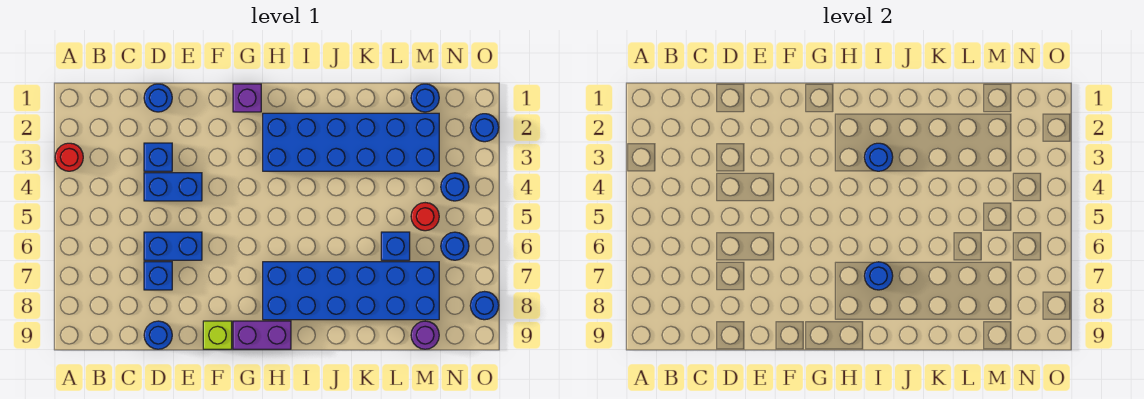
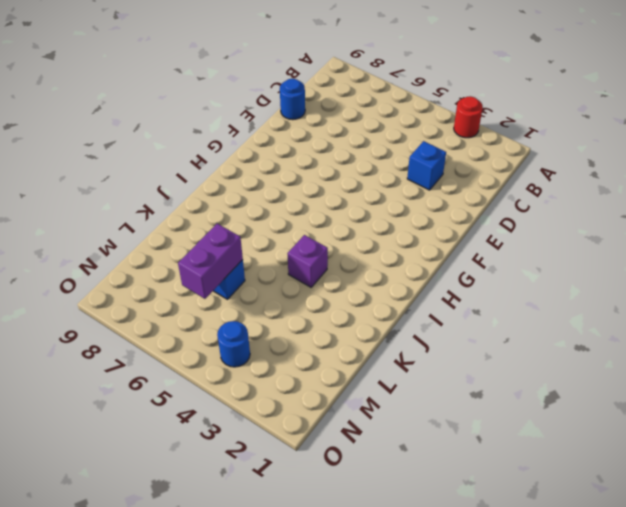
purple brick J4 level 1 -> purple brick G1 level 1
purple brick L6:M6 level 2 -> purple brick G9:H9 level 1
none -> blue round brick D1 level 1
none -> blue brick D4:E4 level 1
none -> blue brick D6:E6 level 1

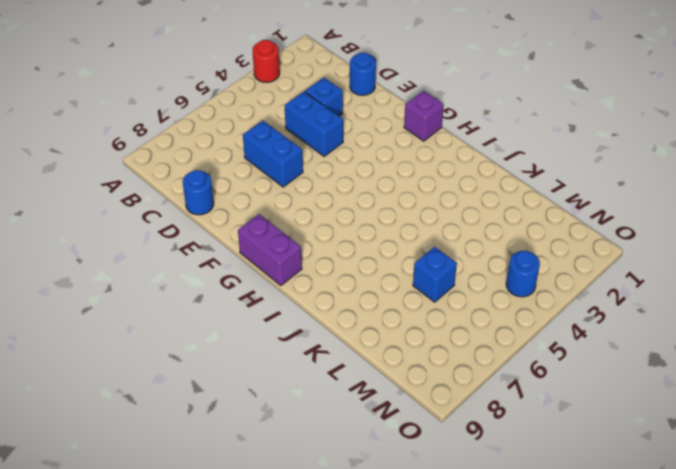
none -> blue brick D7 level 1
none -> lime brick F9 level 1
none -> blue brick H2:M3 level 1

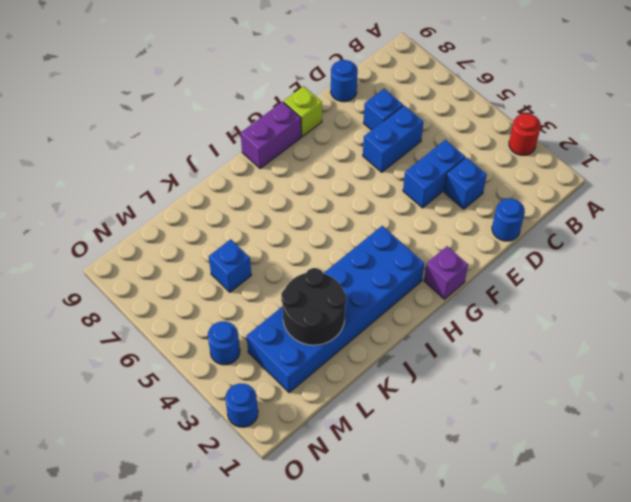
black round brick K2:L3 level 2 -> none
none -> blue brick H7:M8 level 1
none -> blue round brick M1 level 1
none -> red round brick M5 level 1

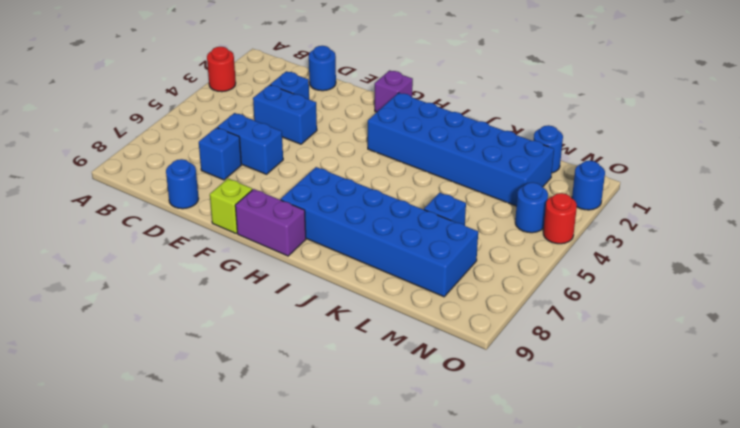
red round brick O4 level 1 -> red round brick M5 level 1
none -> purple round brick M9 level 1
none -> blue round brick N6 level 1
none -> blue round brick O8 level 1

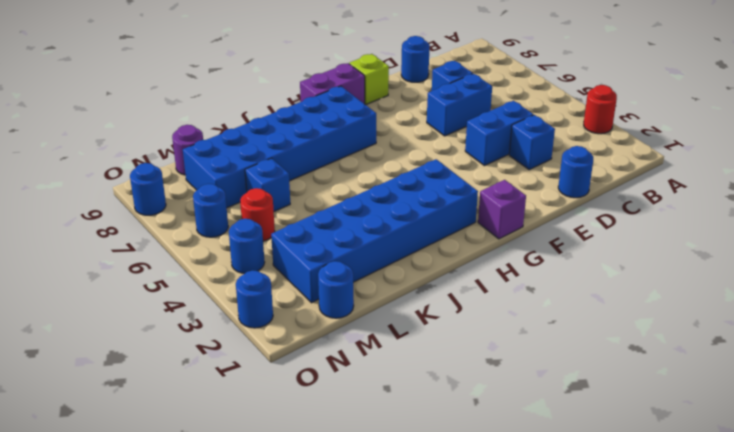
none -> blue round brick I3 level 2
none -> blue round brick I7 level 2

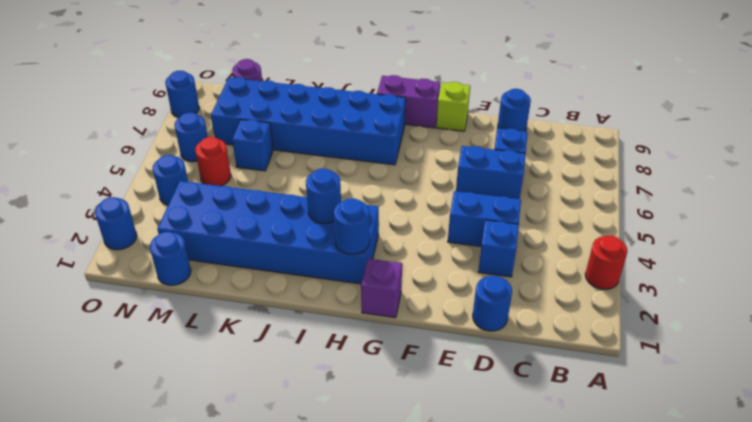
blue round brick H2 level 2 -> blue round brick I7 level 2

